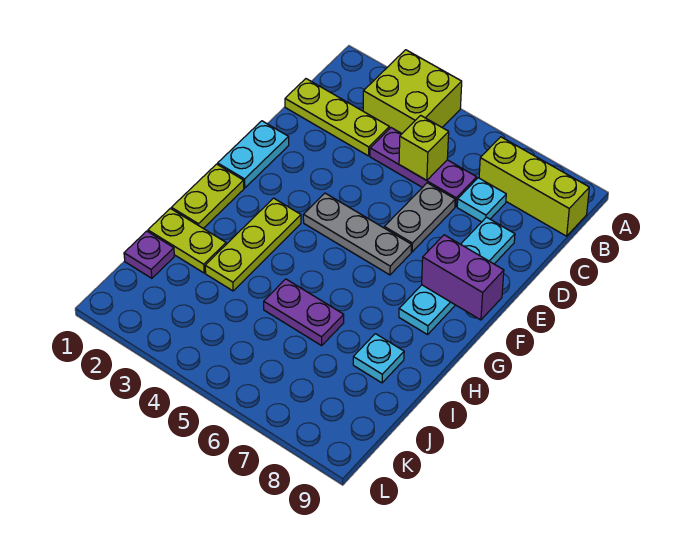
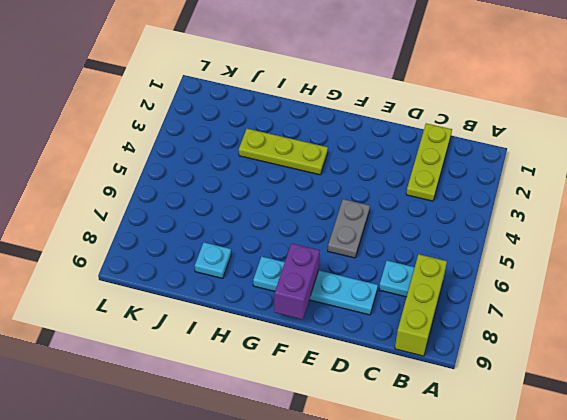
grey plate E5:E6 level 1 -> grey plate D6:E6 level 1
none -> lime brick A3:B4 level 1
none -> purple plate C4:C6 level 1
none -> cyan plate E1:F1 level 1

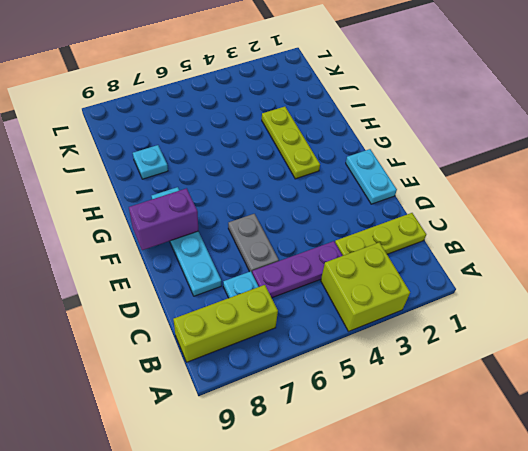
none -> grey plate F4:F6 level 1
none -> lime plate G1:H1 level 1
none -> lime plate I1:I2 level 1

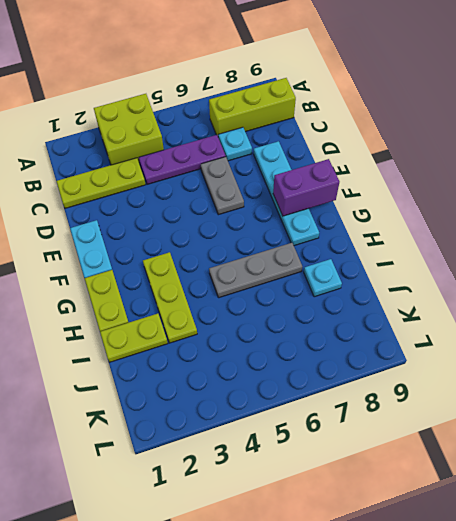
grey plate H5:H7 level 1 -> grey plate F4:F6 level 1
none -> purple plate I5:I6 level 1
none -> purple plate J1 level 1
none -> lime brick C5 level 2

